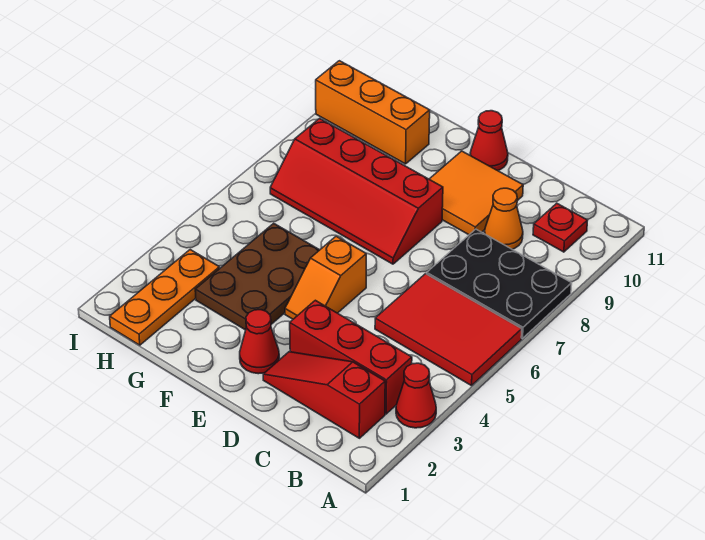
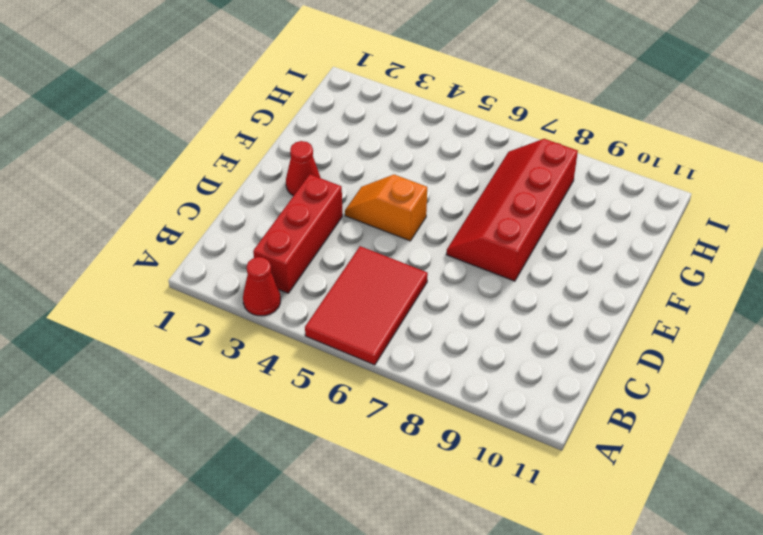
none -> black plate A7:C8 level 1
none -> red slope B2:D2 level 1 top B
none -> red plate B10 level 1

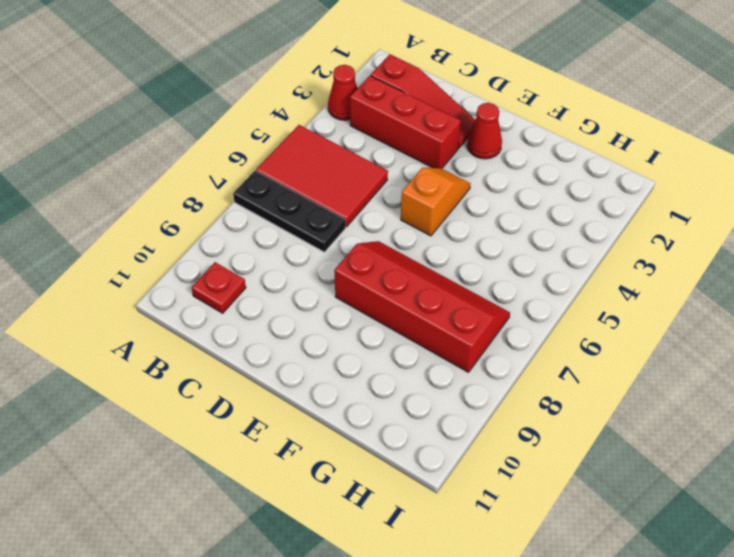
black plate A7:C7 level 1 -> black plate A7:C8 level 1
none -> orange cone C9 level 1
none -> orange tile D9:E10 level 1
none -> red cone E11 level 1

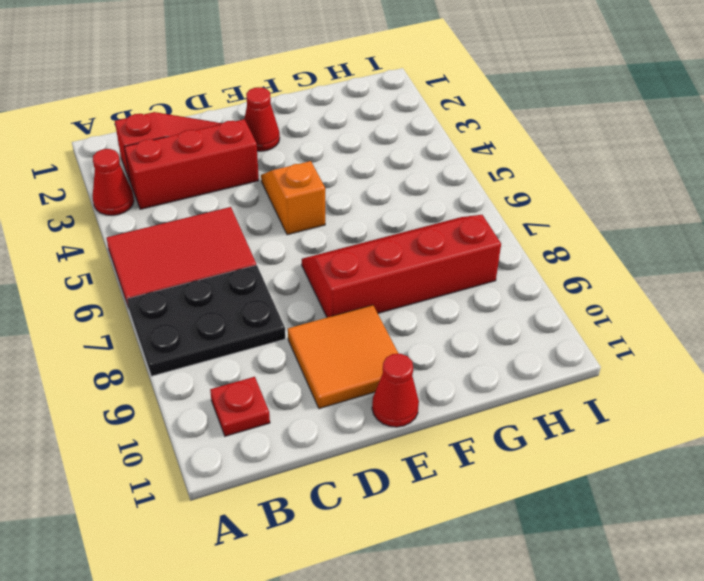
none -> orange cone C9 level 1
none -> brown plate F3:G5 level 1
none -> orange brick G10:I10 level 1

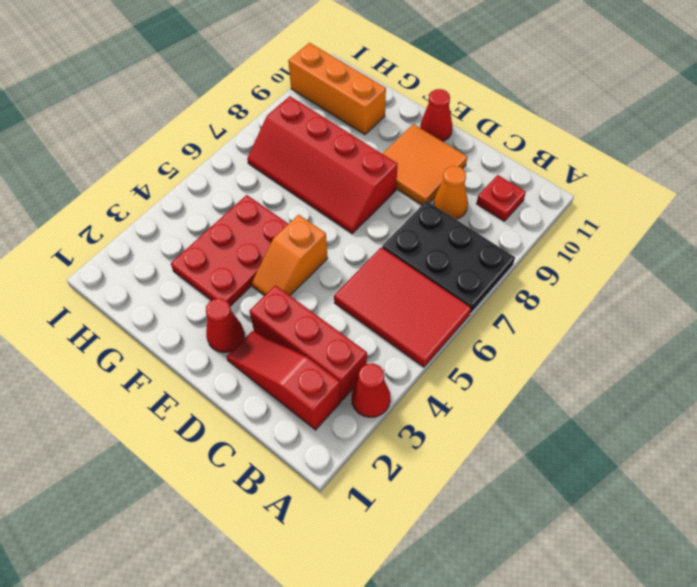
red plate F3:G5 level 1 -> brown plate F3:G5 level 1
none -> orange plate H1:H3 level 1

